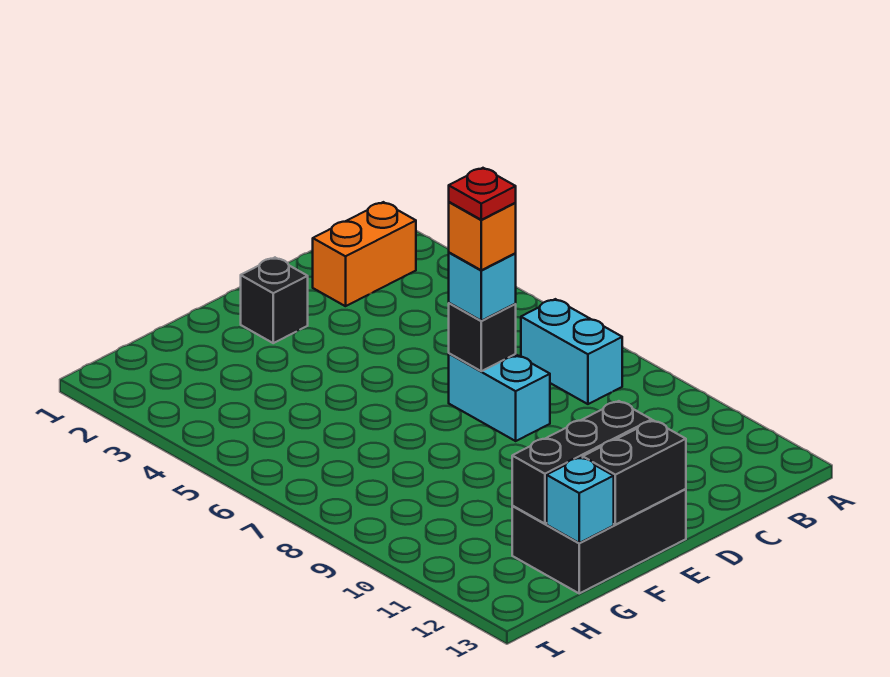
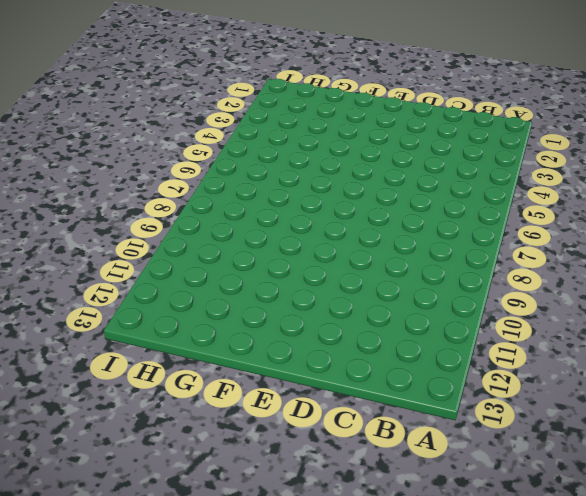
none -> orange brick B2:C2 level 1
none -> cyan brick B7:B8 level 1
none -> cyan brick D7:D8 level 1

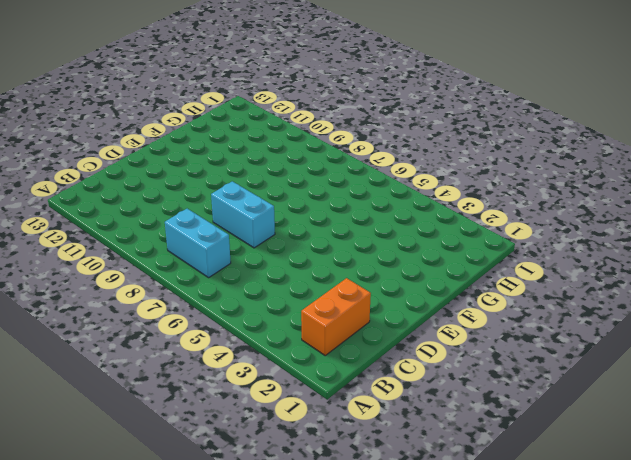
none -> black brick E2 level 1
none -> black brick E12:G13 level 1
none -> black brick D7 level 2

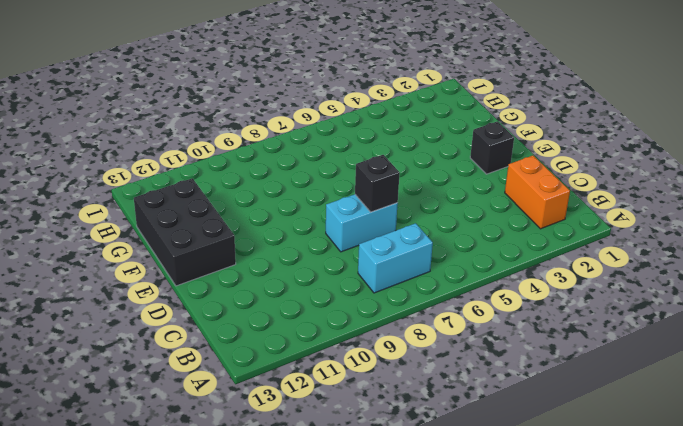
none -> black brick E12:G12 level 2
none -> black brick E13:F13 level 2
none -> cyan brick G13 level 2

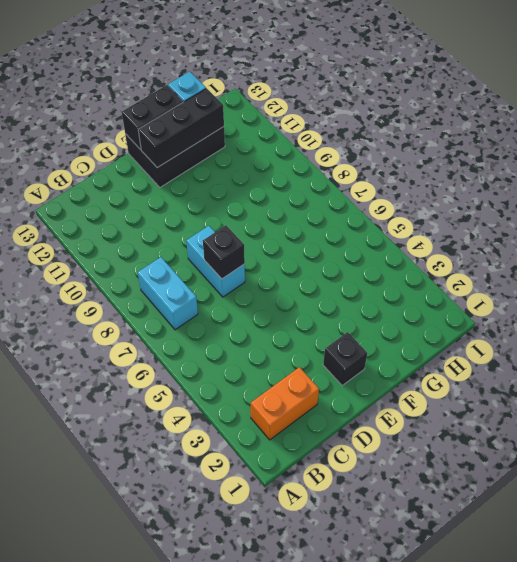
none -> cyan brick D7 level 3
none -> orange brick D7 level 4
none -> red plate D7 level 5

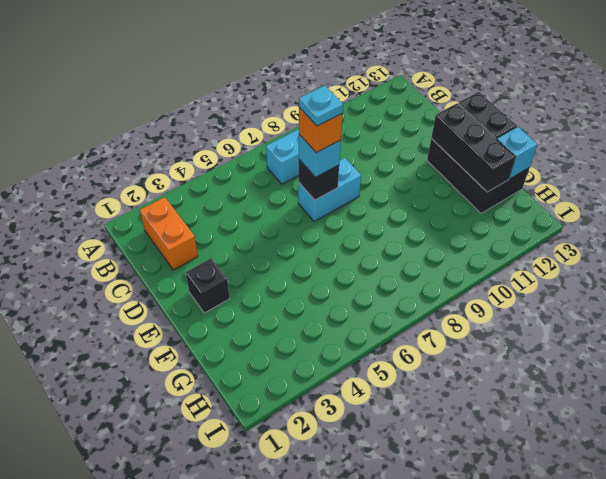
cyan plate D7 level 5 -> red plate D7 level 5

